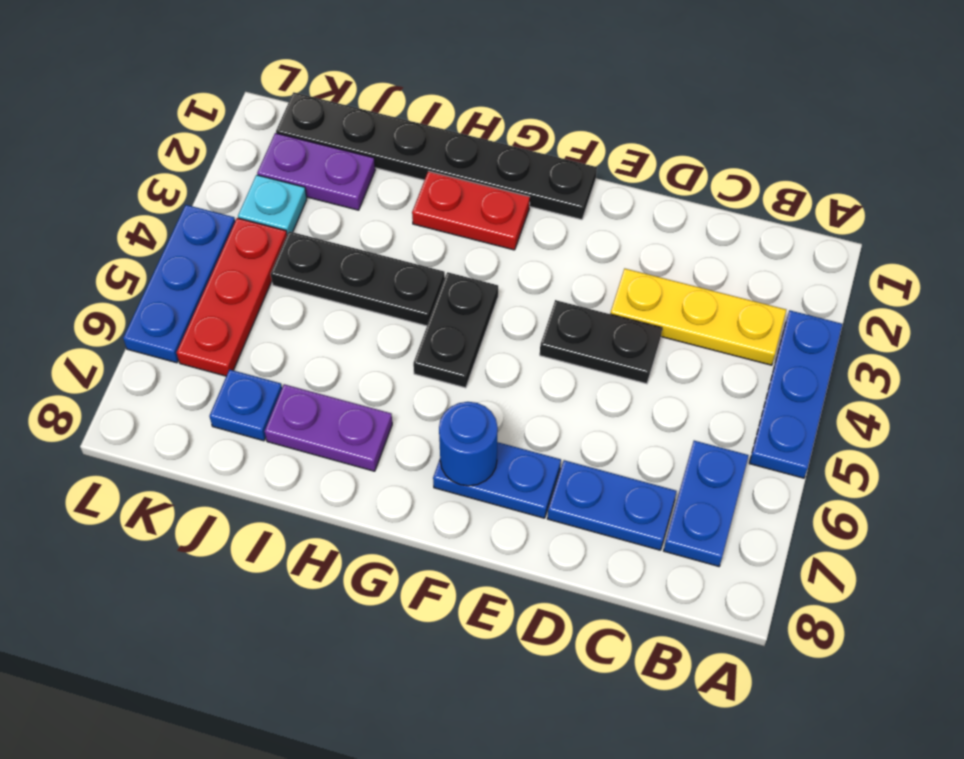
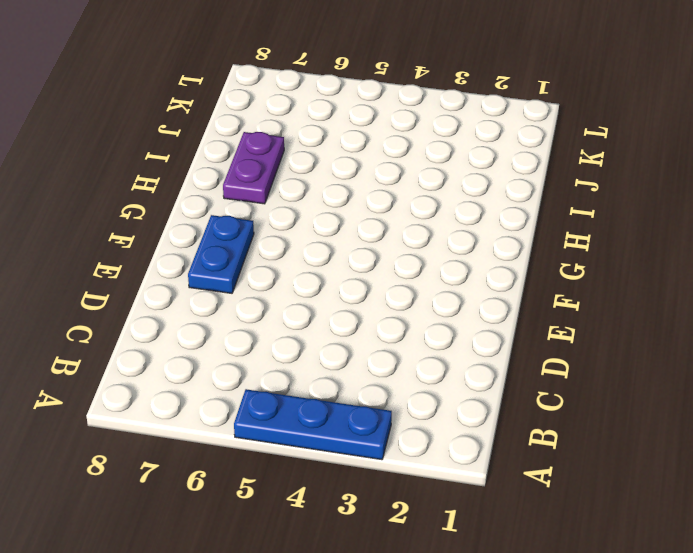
none -> yellow plate B3:D3 level 1
none -> blue plate B6:B7 level 1
none -> blue plate C7:D7 level 1

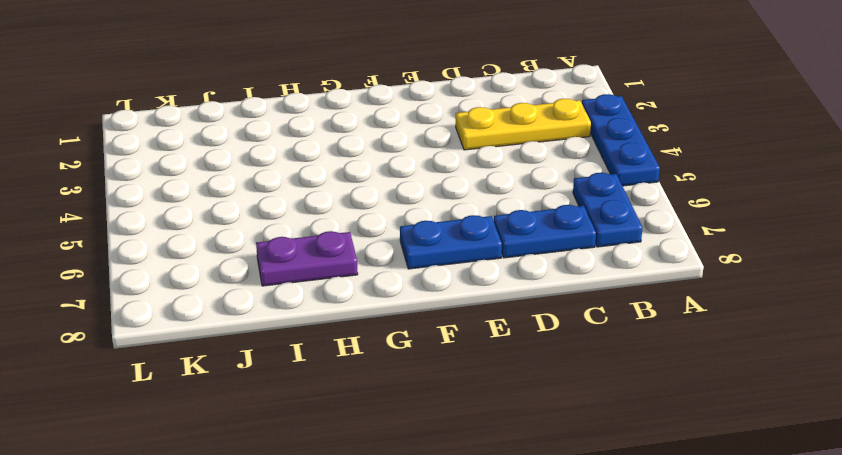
none -> black plate D4:E4 level 1
none -> black plate F1:K1 level 1
none -> red plate G2:H2 level 1

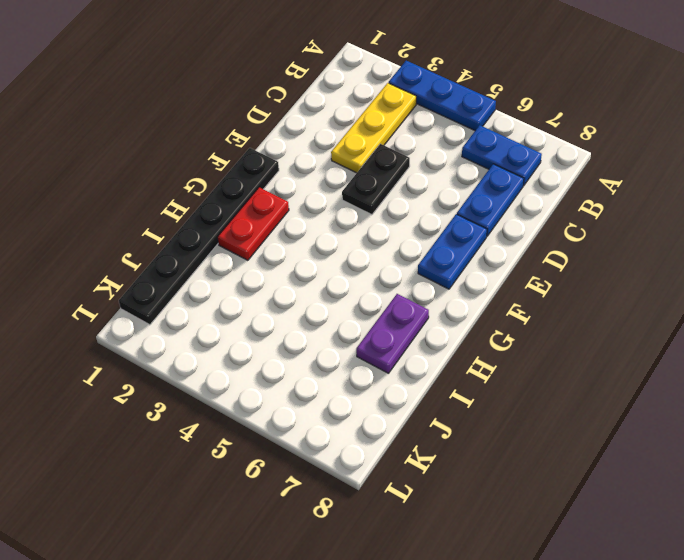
none -> black plate G4:G5 level 1
none -> black plate H4:J4 level 1
none -> purple plate J2:K2 level 1

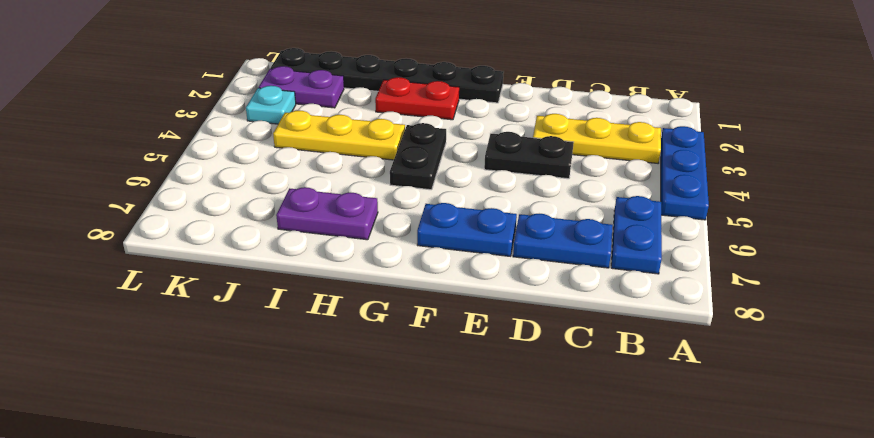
yellow plate H4:J4 level 1 -> black plate H4:J4 level 1
none -> blue plate J7 level 1
none -> red plate K4:K6 level 1
none -> blue plate L4:L6 level 1

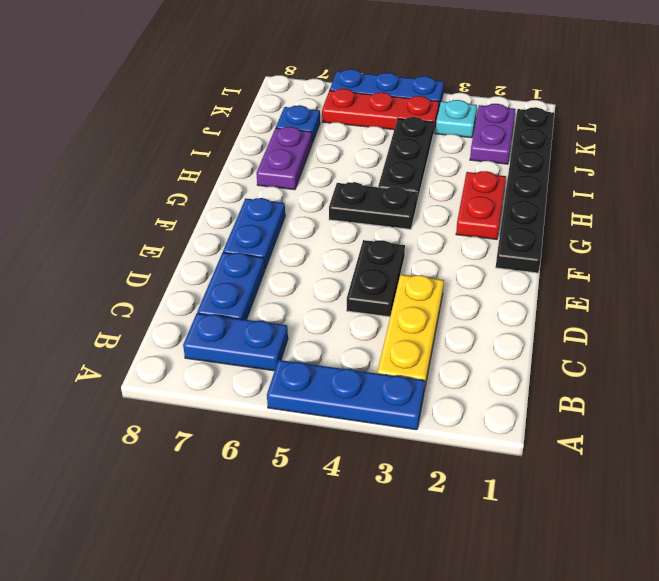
none -> blue round brick F7 level 2

